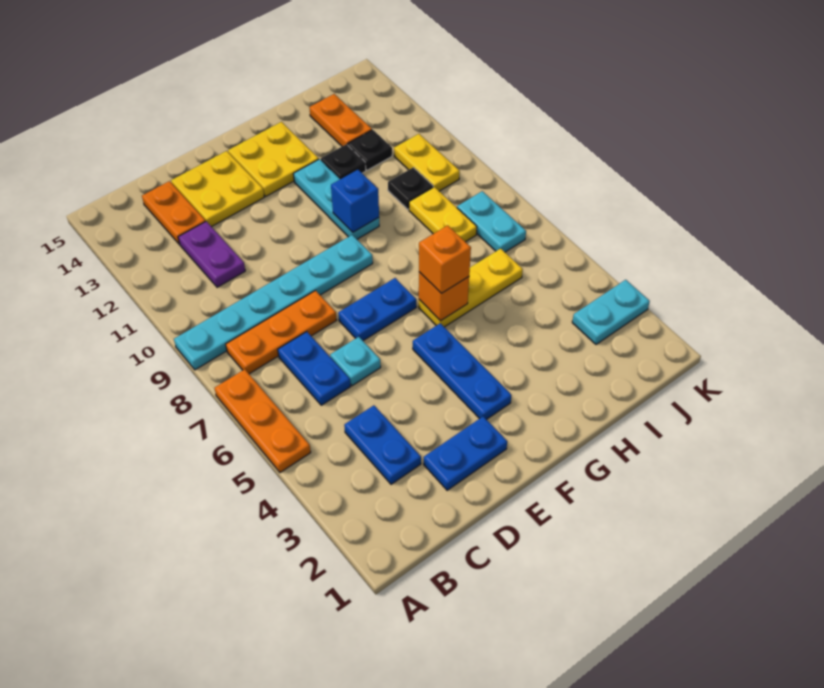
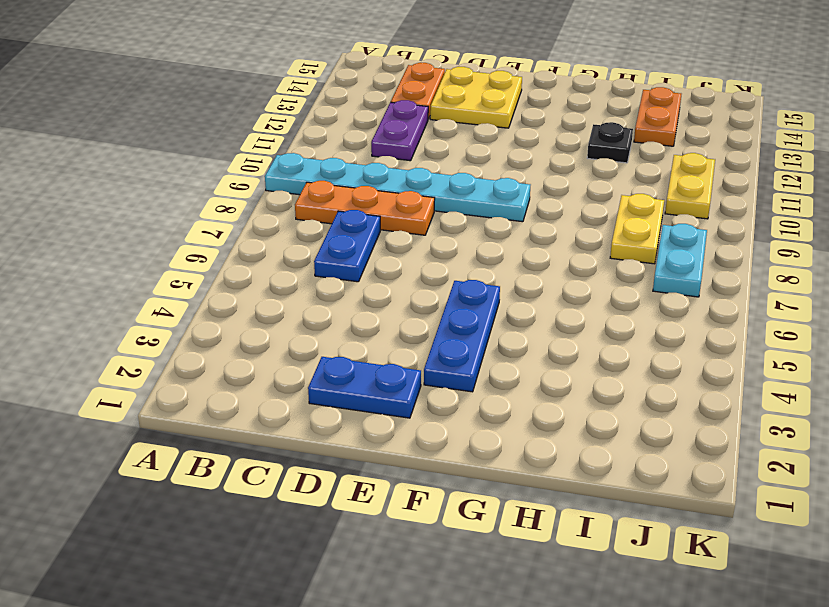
none -> orange plate A5:A7 level 1
none -> blue plate C3:C4 level 1
none -> cyan plate D6 level 1

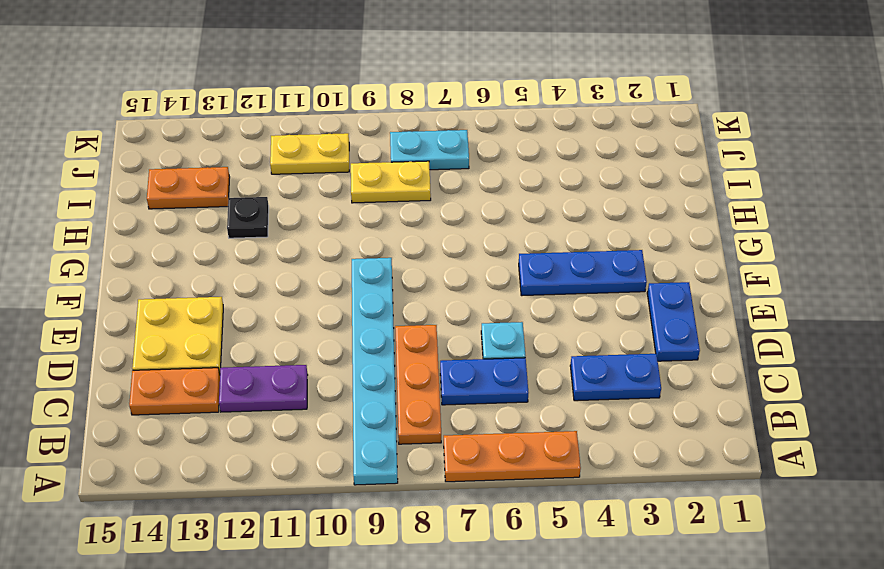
none -> blue plate E7:F7 level 1
none -> yellow plate F13:G14 level 1
none -> yellow plate G6:I6 level 1

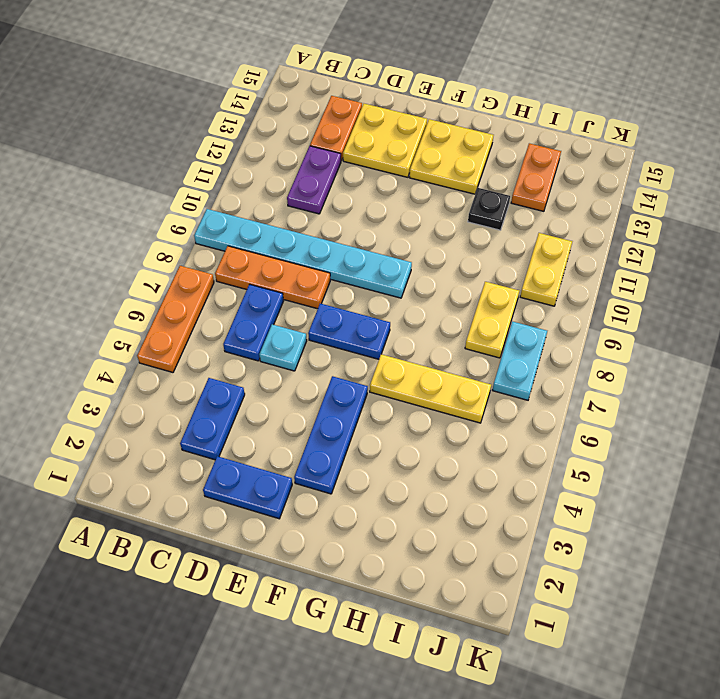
none -> cyan plate G10:G12 level 1
none -> black plate I10 level 1
none -> black plate I12 level 1

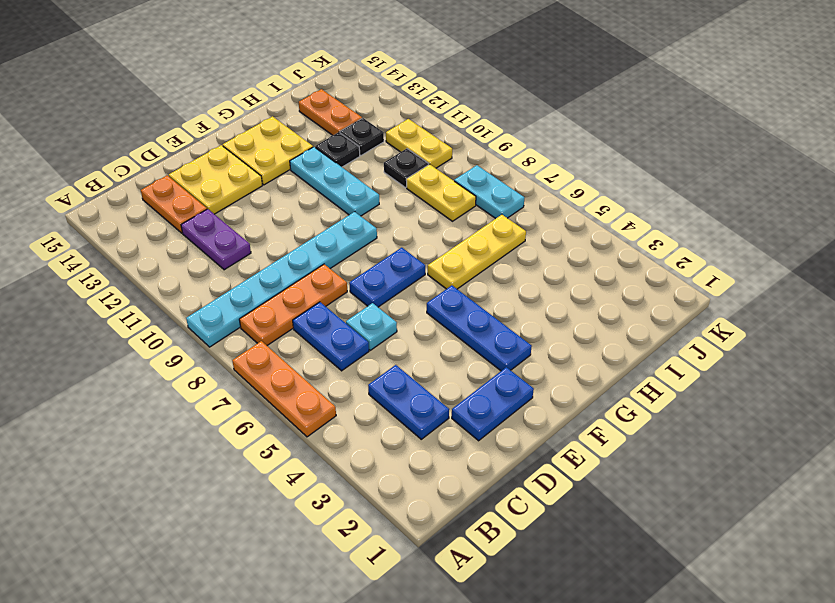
none -> cyan plate J3:K3 level 1
none -> orange brick G6 level 2
none -> blue brick G10 level 2

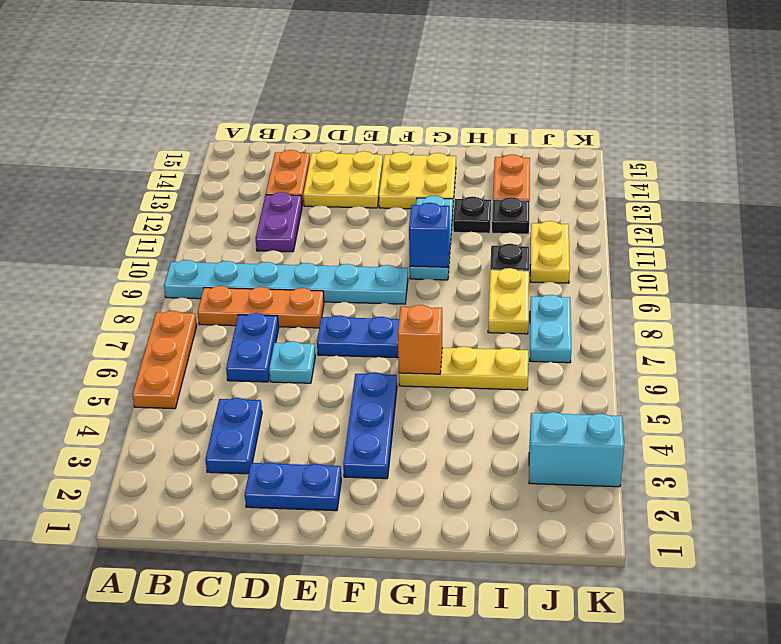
cyan brick J3:K3 level 1 -> cyan plate J3:K3 level 1
none -> orange brick G6 level 3

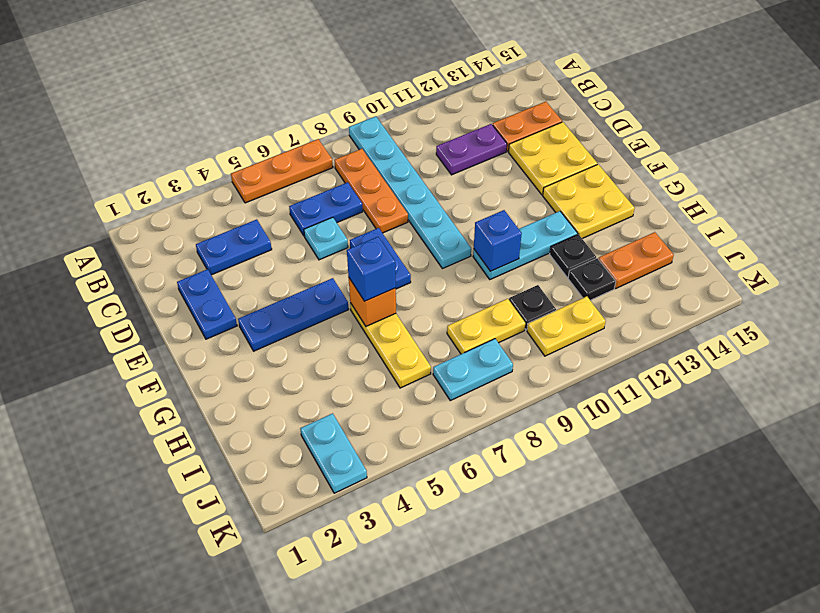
blue brick G6 level 3 -> orange brick G6 level 3

